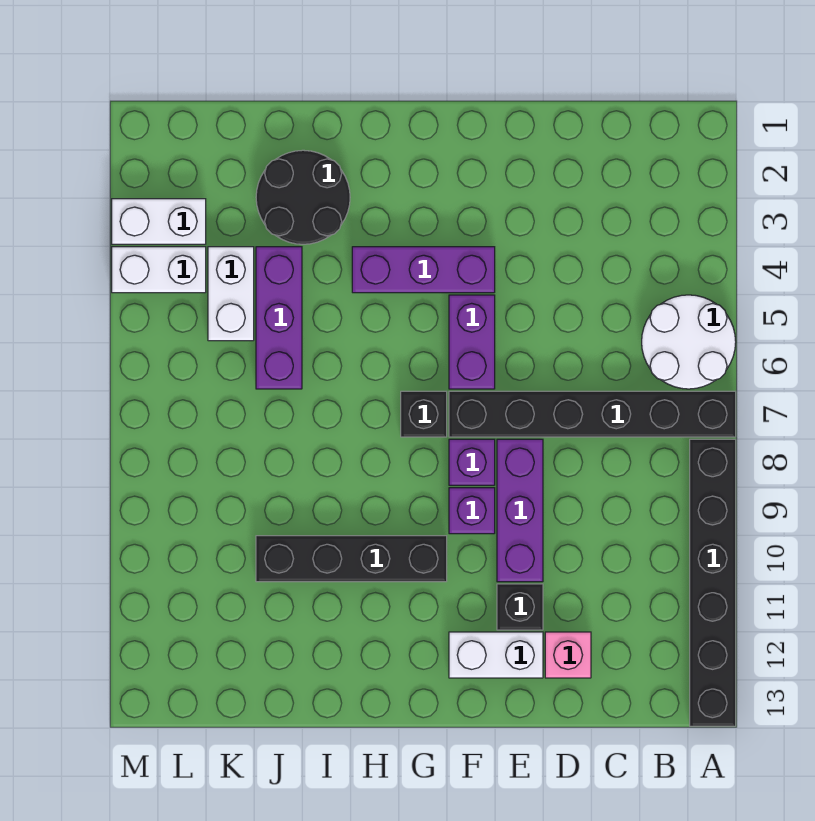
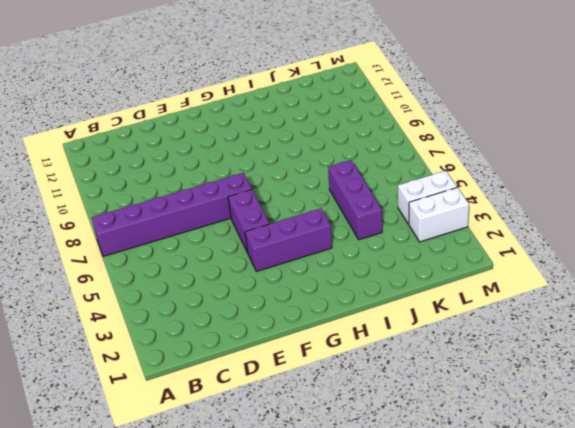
purple brick A7:F7 level 1 -> black brick A7:F7 level 1
none -> white round brick A5:B6 level 1
none -> black brick A8:A13 level 1
none -> pink brick D12 level 1

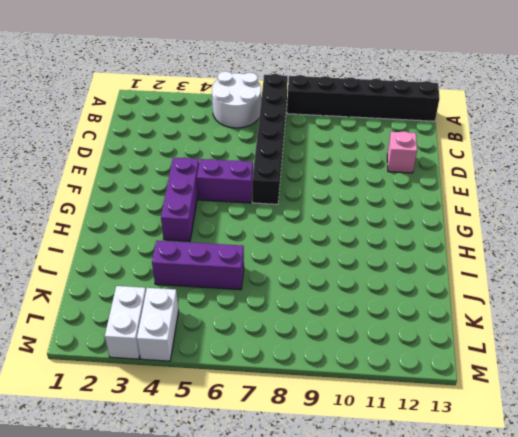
none -> purple brick E8:E10 level 1
none -> black brick E11 level 1
none -> white brick E12:F12 level 1

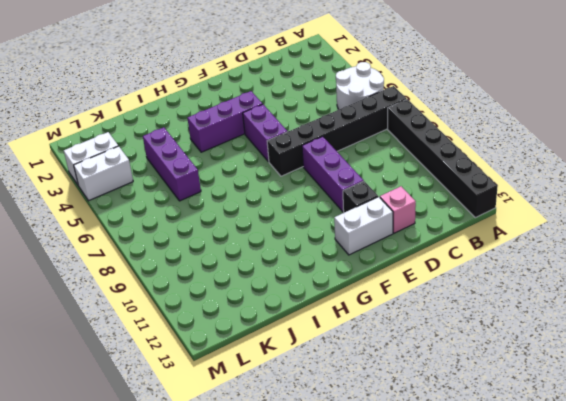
none -> purple brick F8 level 1
none -> purple brick F9 level 1
none -> black brick G7 level 1

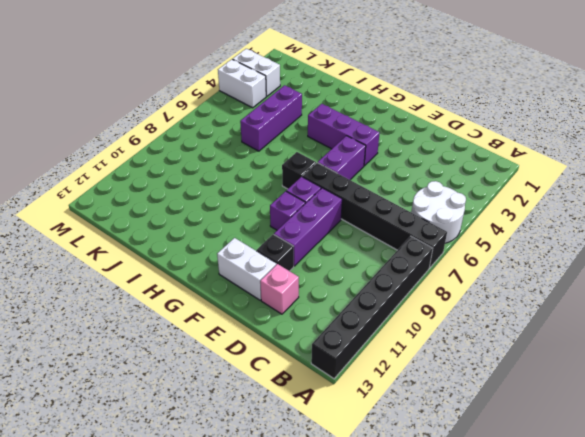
none -> black brick G10:J10 level 1
none -> black round brick I2:J3 level 1
none -> white brick K4:K5 level 1

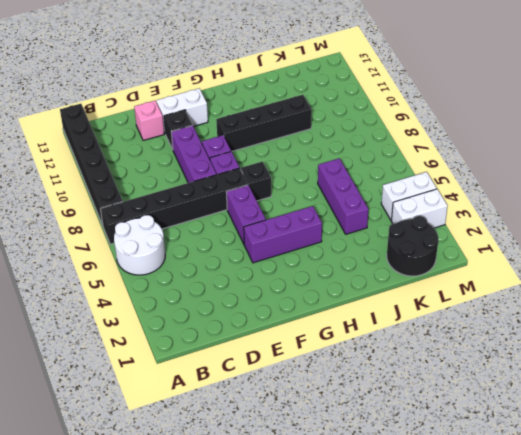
black round brick K1:L2 level 1 -> black round brick I2:J3 level 1
none -> white brick K4:K5 level 1

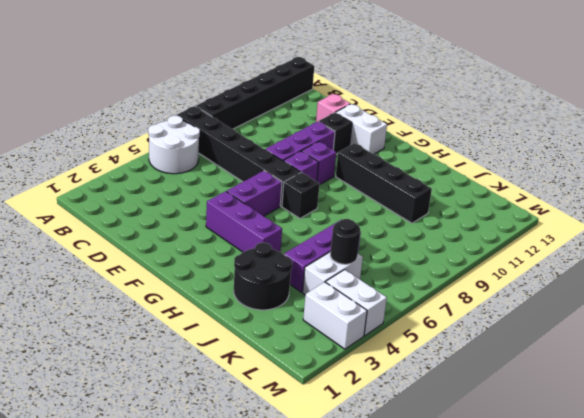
black round brick K5 level 2 -> none

